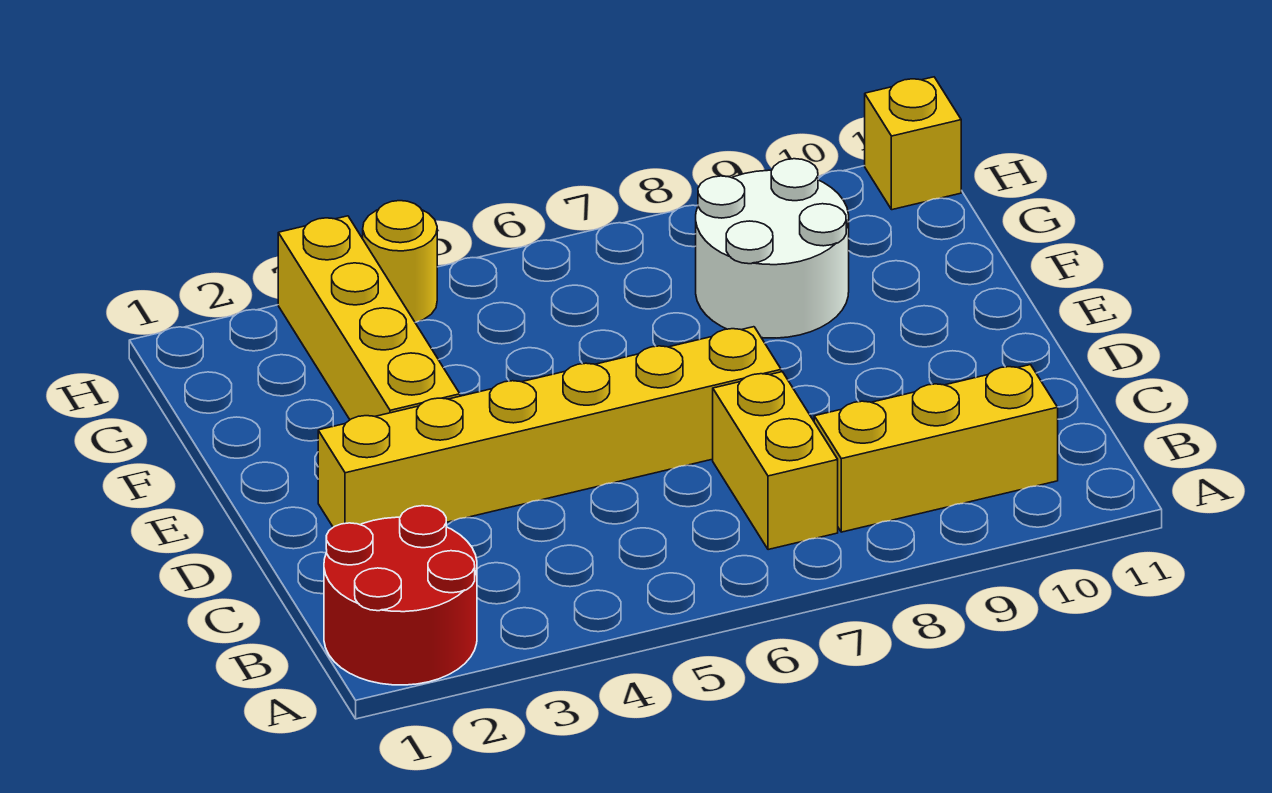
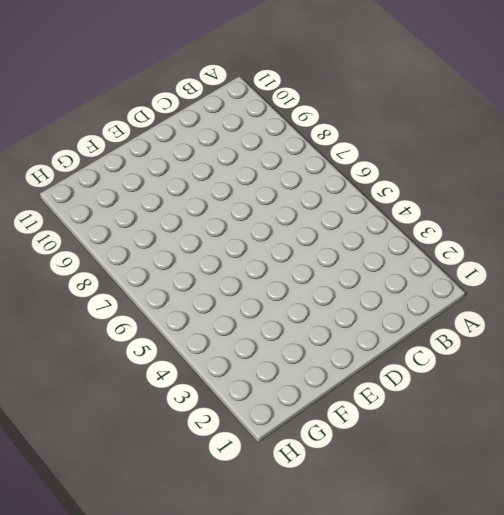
none -> red round brick A1:B2 level 1
none -> yellow brick B7:C7 level 1

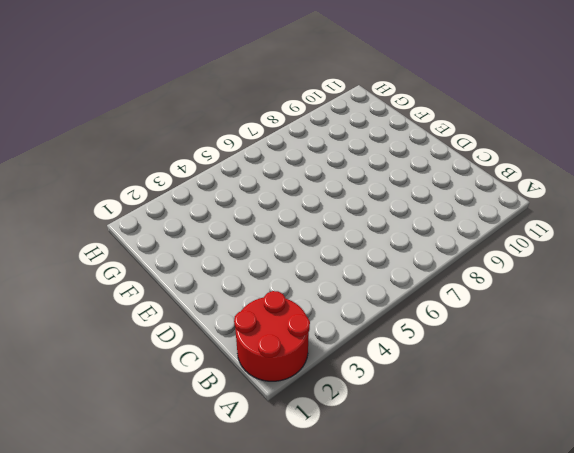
none -> yellow brick B7:C7 level 1
none -> yellow brick B8:B10 level 1

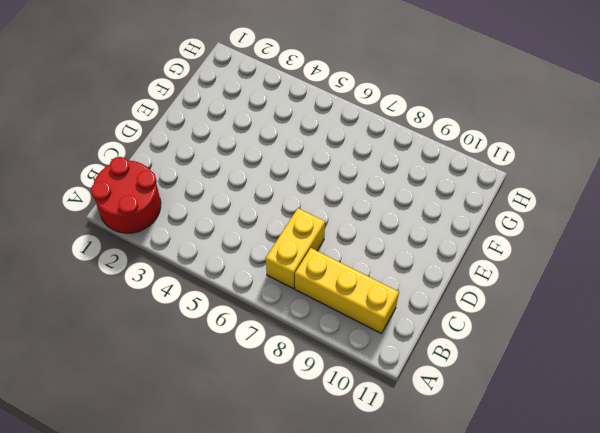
none -> yellow brick D2:D7 level 1
none -> yellow brick E3:H3 level 1

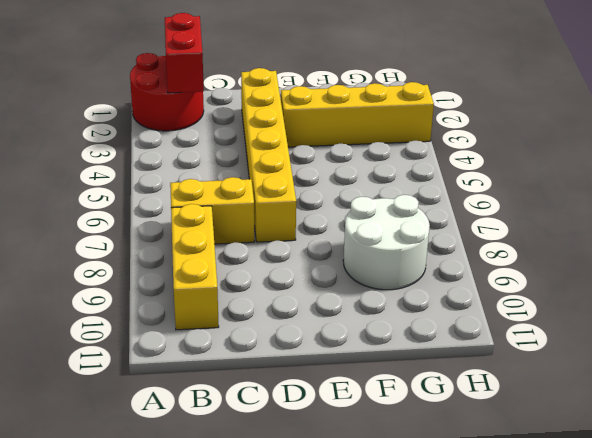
red brick B1:B2 level 2 -> none
none -> yellow round brick H4 level 1
none -> yellow brick H11 level 1

